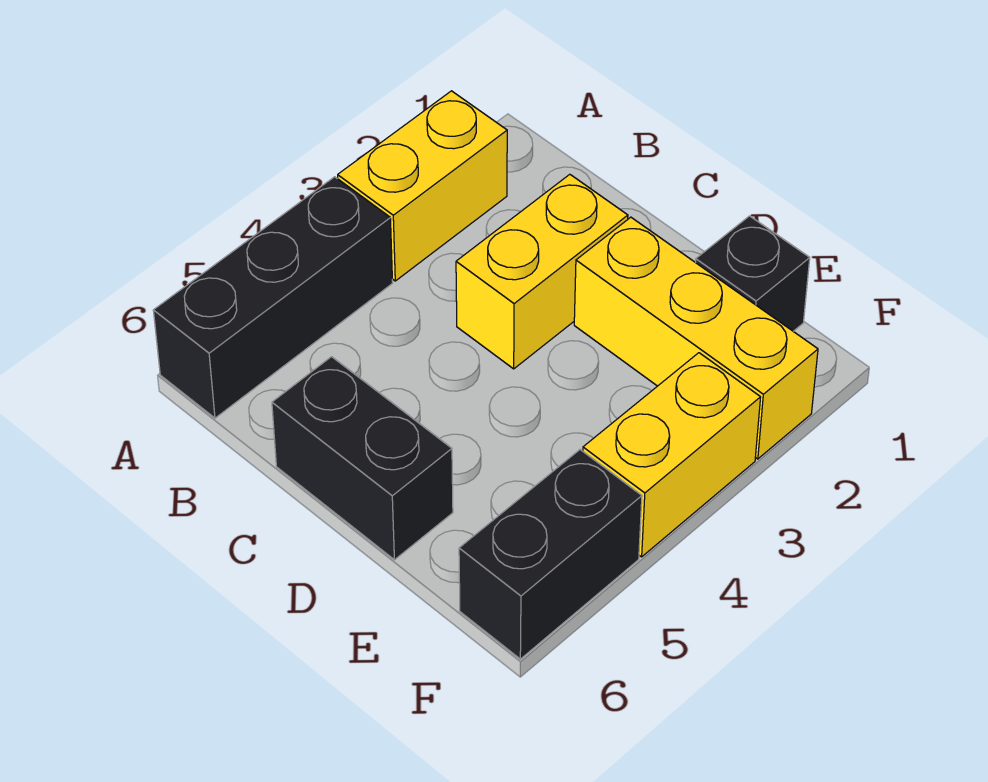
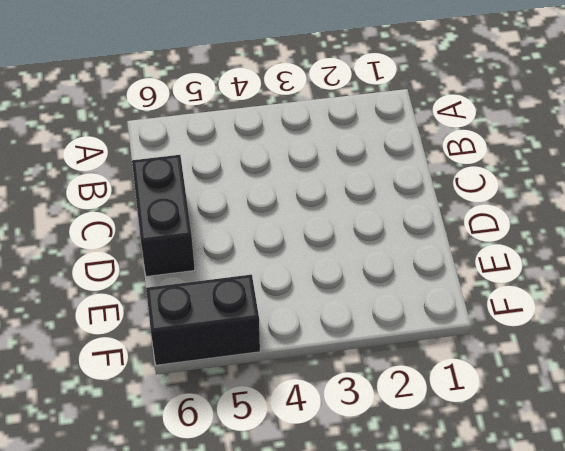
none -> yellow brick A2:A3 level 1
none -> black brick A4:A6 level 1

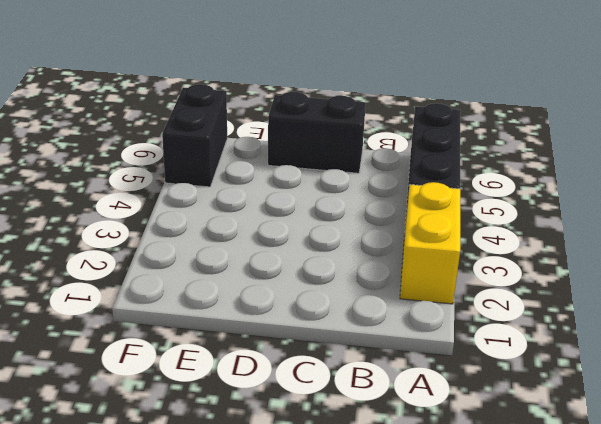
none -> yellow brick C2:C3 level 1
none -> yellow brick D2:F2 level 1

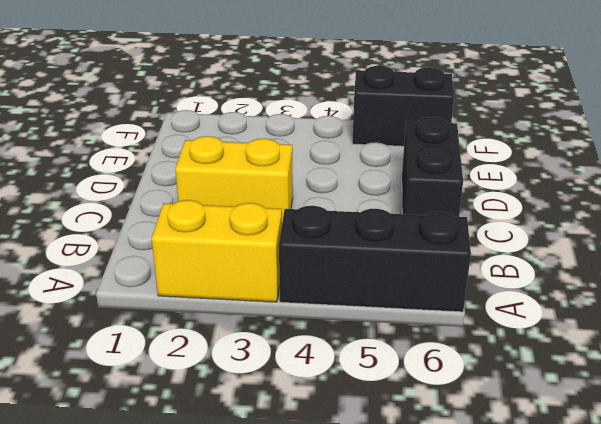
none -> yellow brick D2:F2 level 1
none -> black brick E1 level 1

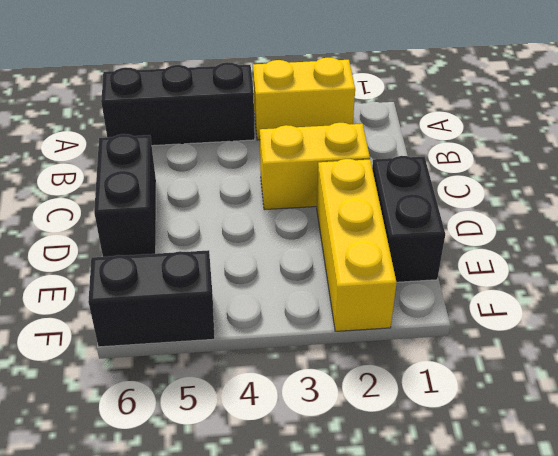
black brick D1:E1 level 1 -> black brick E1 level 1
none -> yellow brick F3:F4 level 1

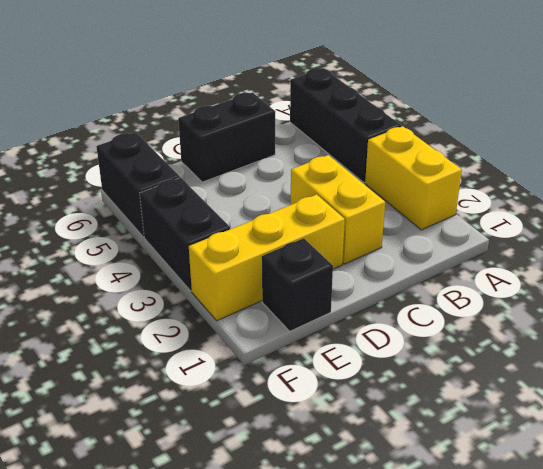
black brick F3:F4 level 1 -> yellow brick F3:F4 level 1

